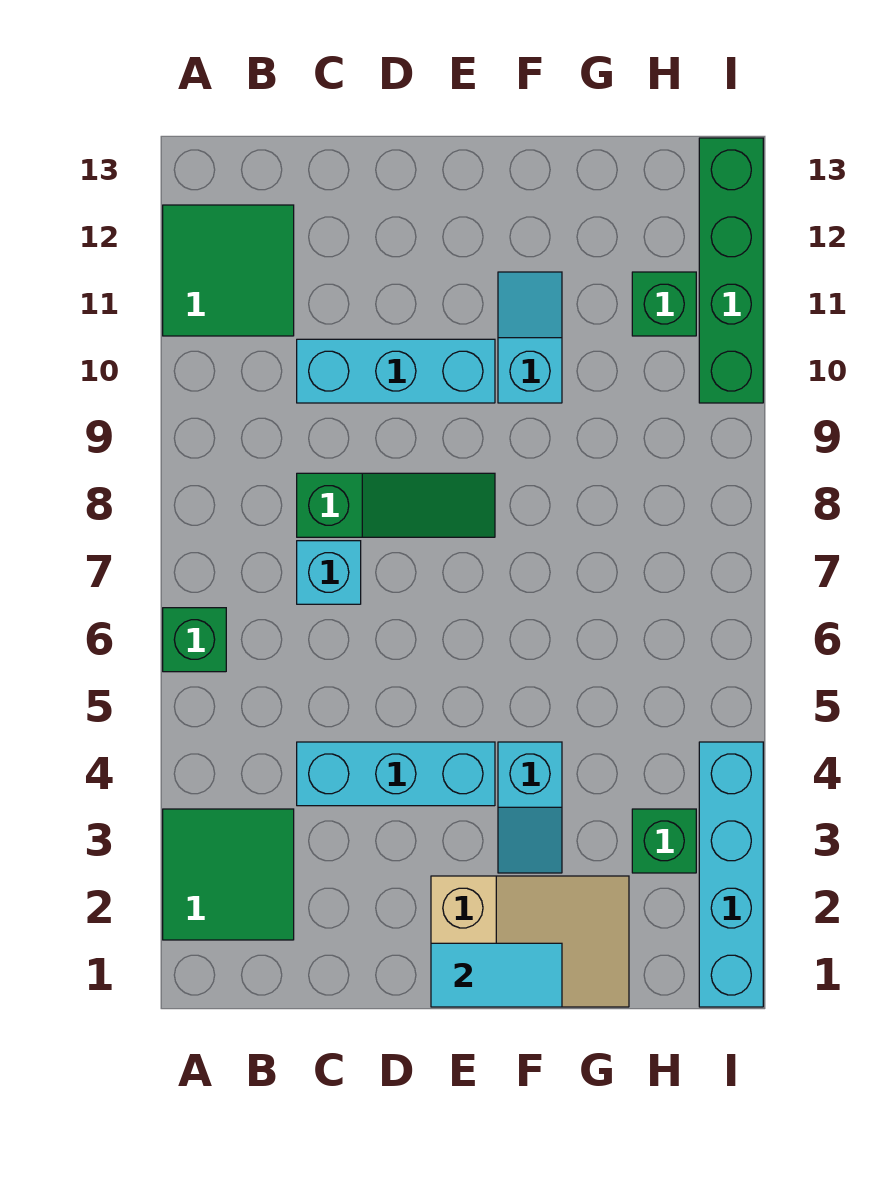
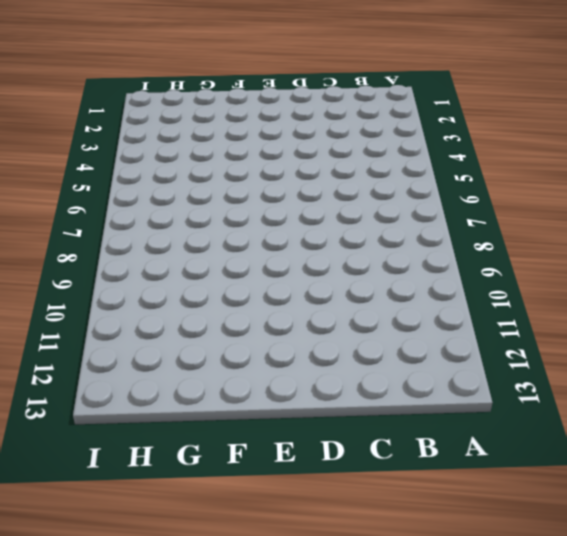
none -> green tile A2:B3 level 1
none -> green brick A6 level 1
none -> green tile A11:B12 level 1

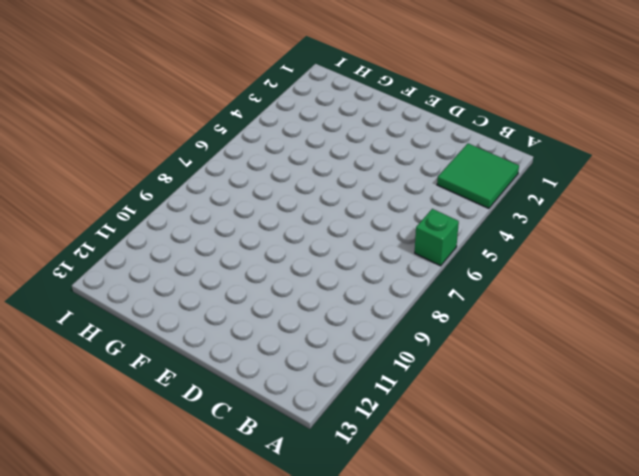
none -> green tile A11:B12 level 1
none -> cyan brick C4:E4 level 1
none -> cyan brick C7 level 1

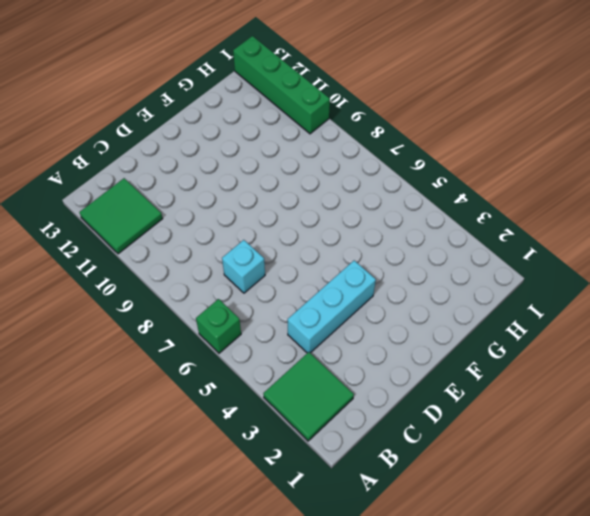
none -> green slope C8:E8 level 1 top C
none -> cyan brick C10:E10 level 1
none -> tan slope E1:G2 level 1 top E

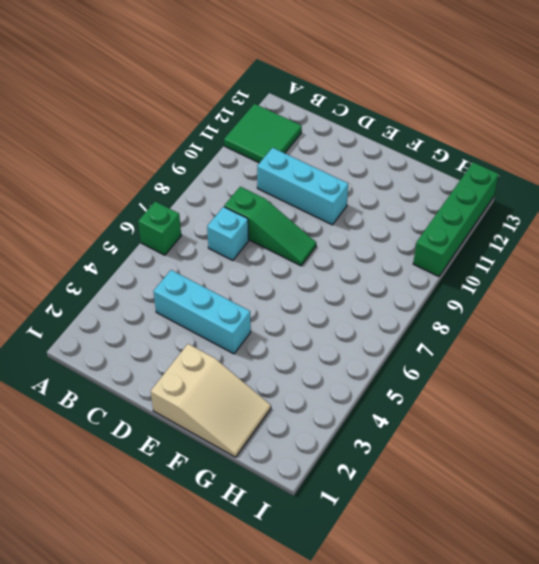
none -> green tile A2:B3 level 1
none -> cyan slope F3:F4 level 1 top 4
none -> cyan slope F10:F11 level 1 top 10

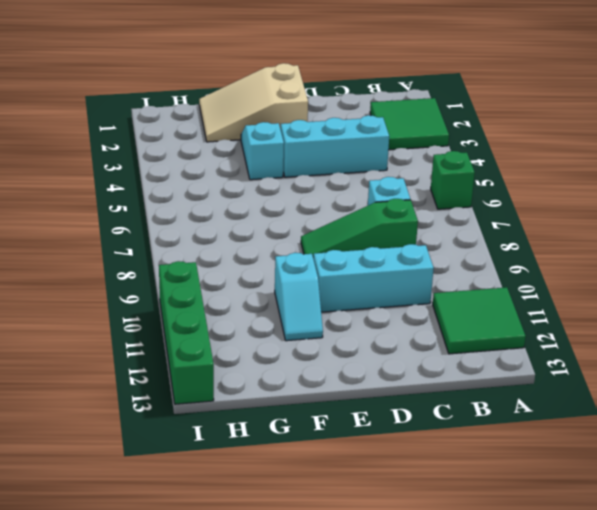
none -> green brick H3 level 1
none -> green brick H11 level 1
none -> cyan brick I1:I4 level 1

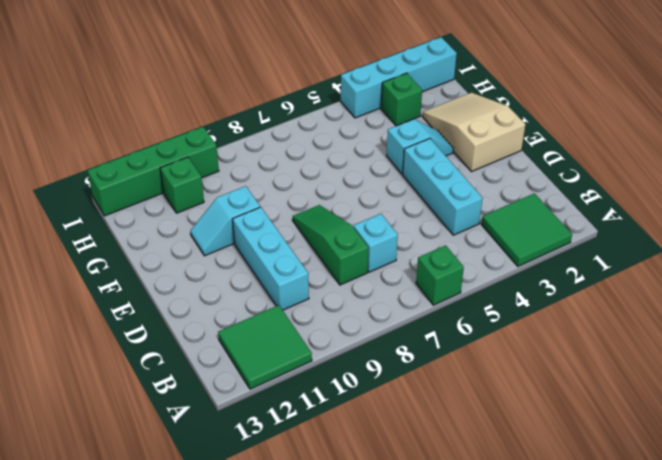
none -> cyan tile E1:F1 level 2

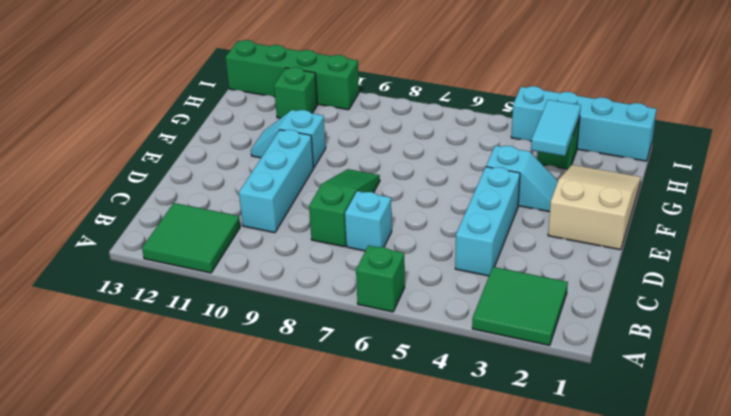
cyan tile G3:H3 level 2 -> cyan tile E1:F1 level 2

